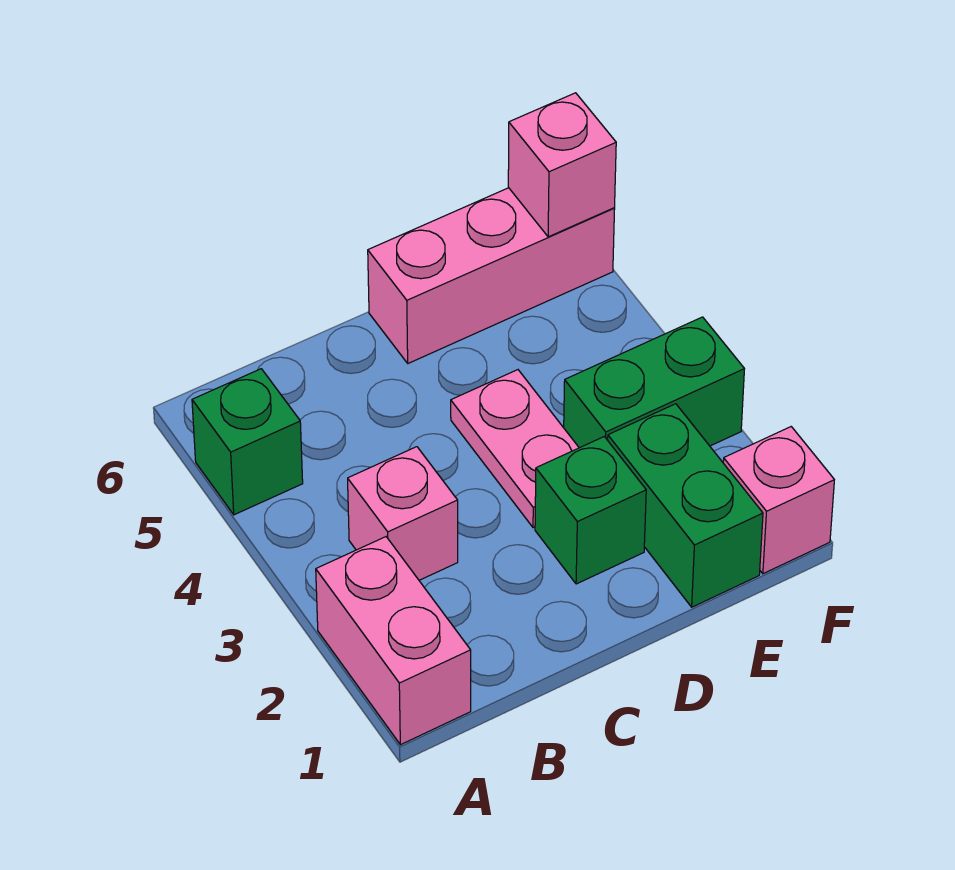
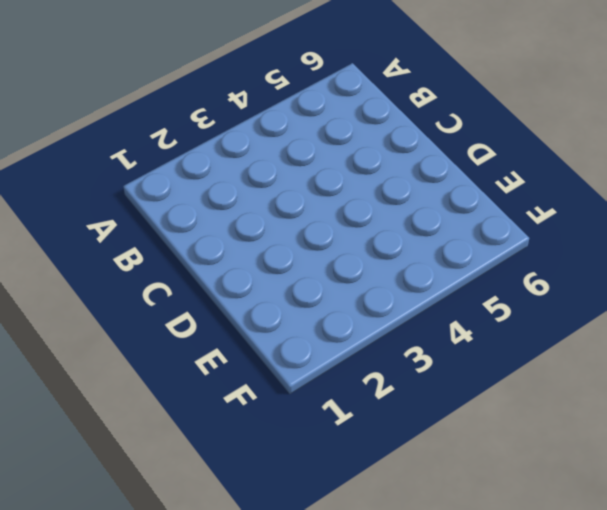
none -> pink brick A1:A2 level 1
none -> green brick A5 level 1

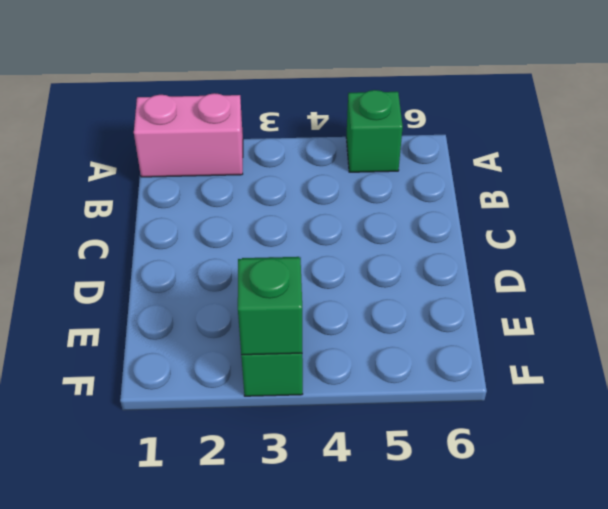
green brick F3 level 2 -> green brick D2 level 1
none -> pink brick B3 level 1
none -> pink plate D3:D4 level 1

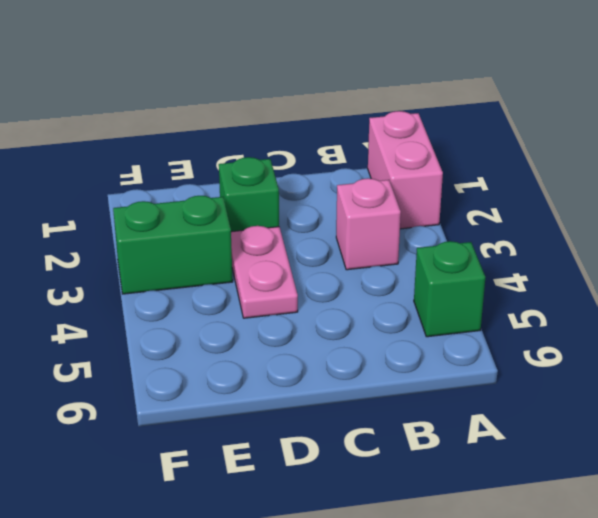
none -> pink brick D6:F6 level 1
none -> green brick E1:E2 level 1

